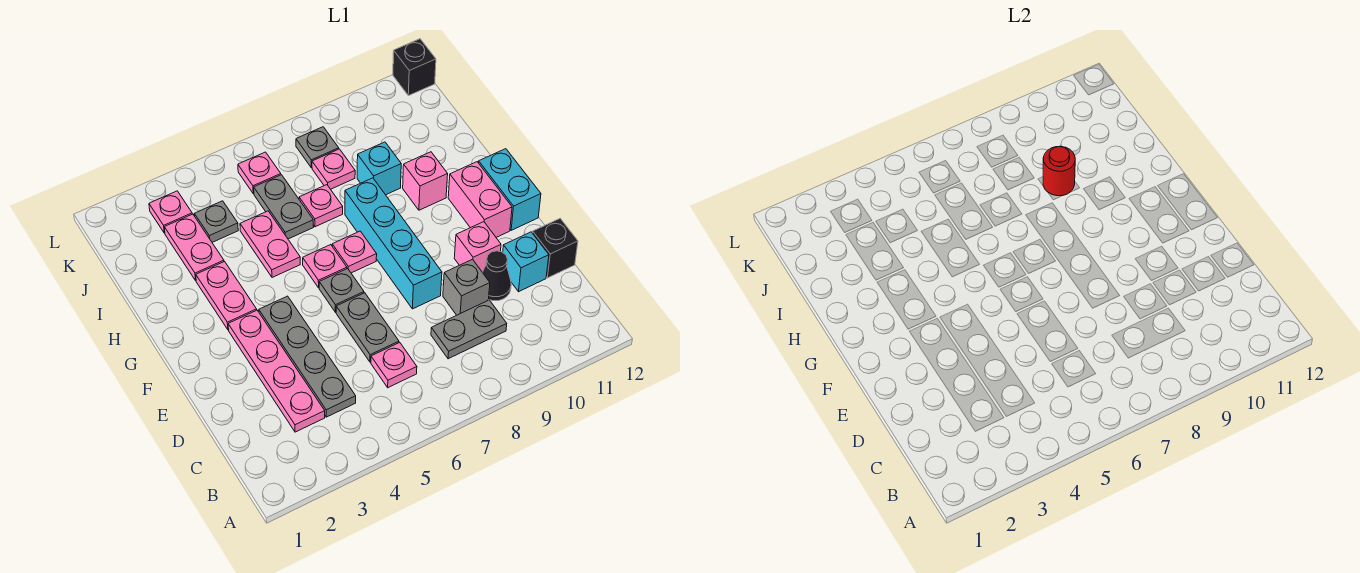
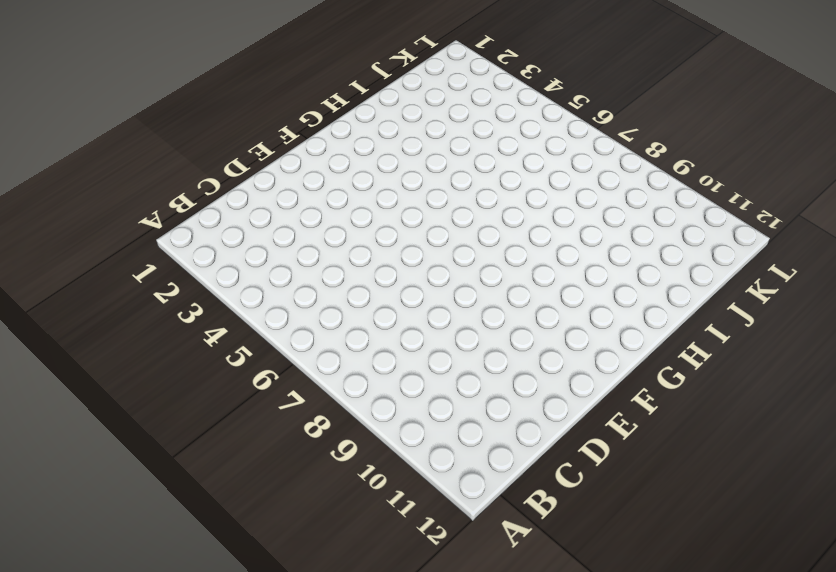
none -> pink plate C3:F3 level 1
none -> grey plate C4:F4 level 1
none -> pink plate C6 level 1
none -> grey plate C8:C9 level 1

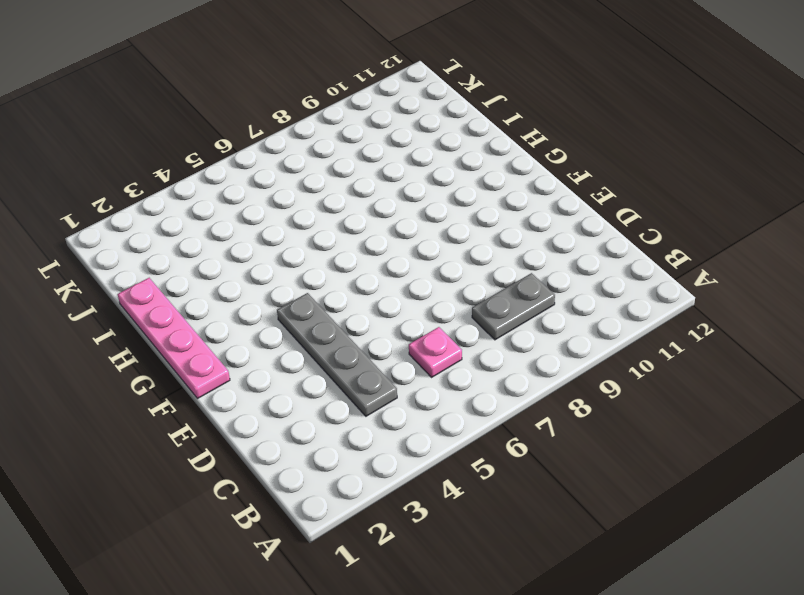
pink plate F1:I1 level 1 -> pink plate C3:F3 level 1
none -> grey plate D6:E6 level 1
none -> grey brick D9 level 1
none -> black cone D10 level 1
none -> cyan brick D11 level 1

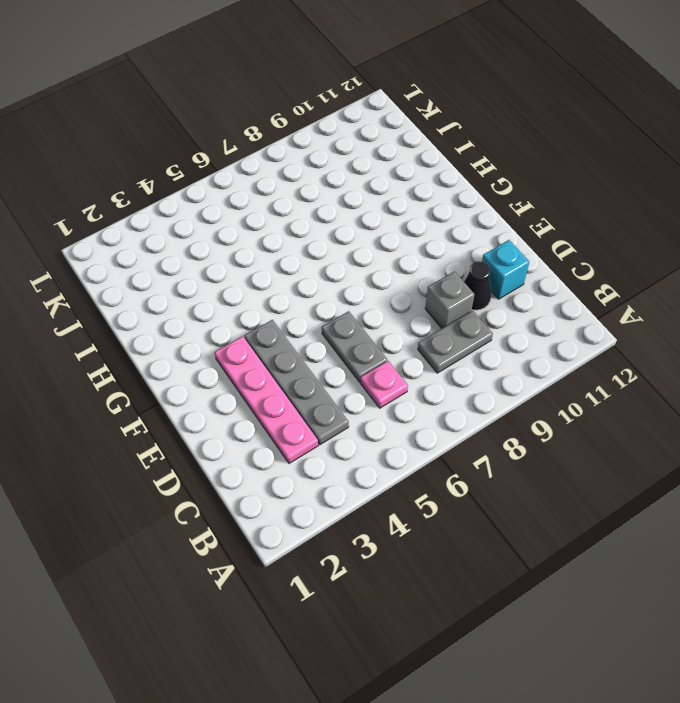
none -> black brick D12 level 1
none -> cyan brick E8:H8 level 1
none -> pink brick E10 level 1
none -> grey plate F6 level 1

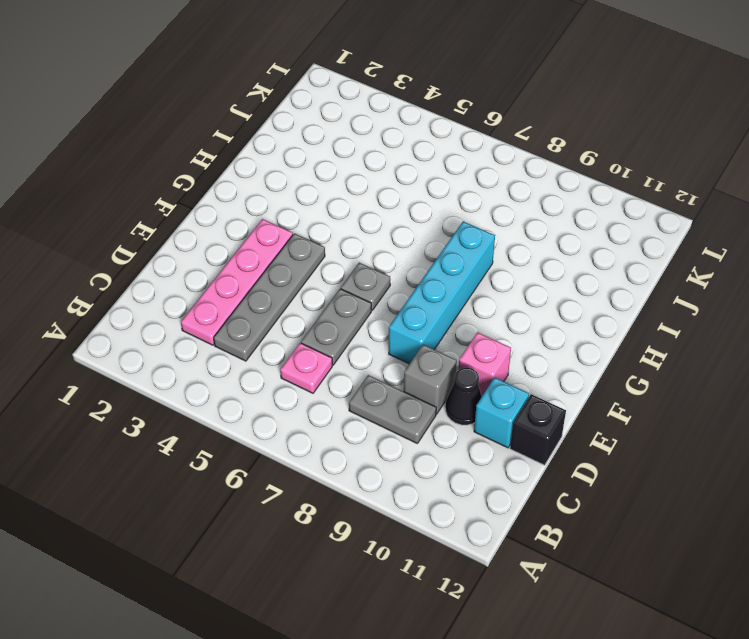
none -> pink brick F11:G11 level 1
none -> cyan brick F12:G12 level 1
none -> pink plate G3:H3 level 1
none -> pink plate G6 level 1

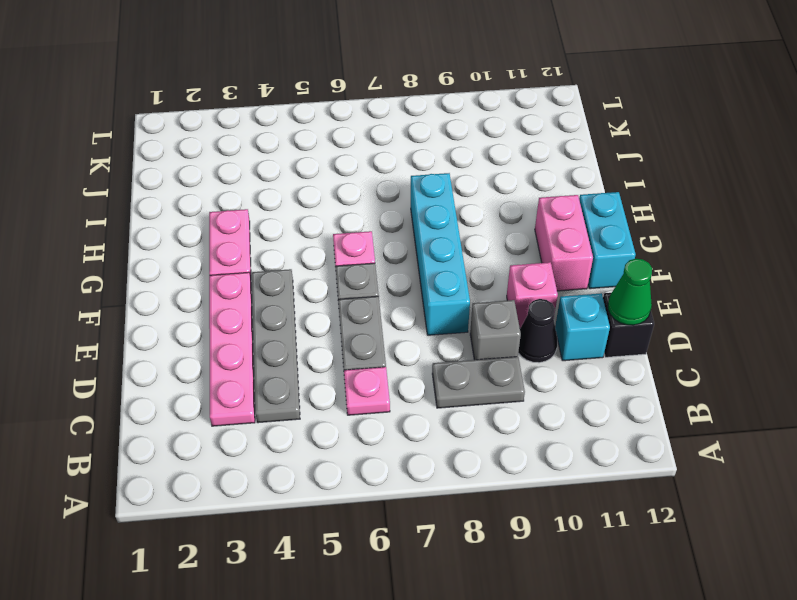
green cone D12 level 2 -> none
none -> pink plate G7 level 1
none -> pink plate H5:I5 level 1
none -> pink brick H10 level 1
none -> pink plate I3:J3 level 1

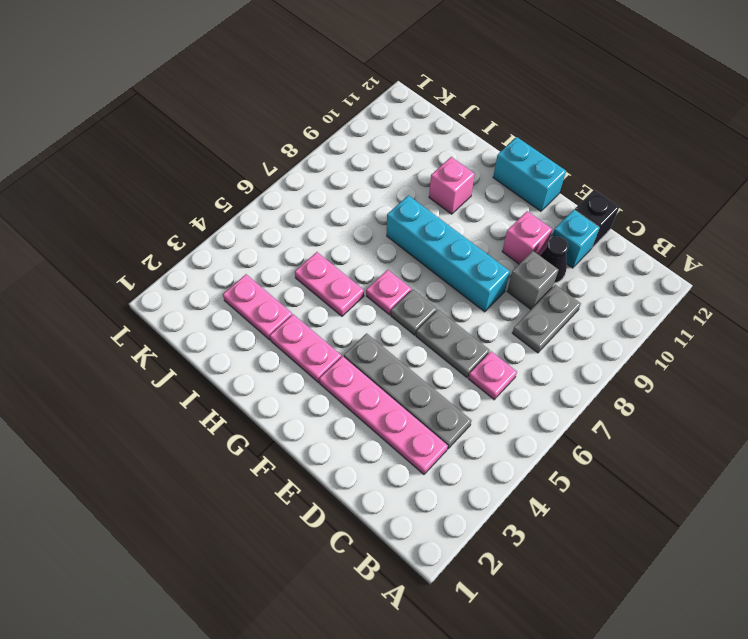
none -> pink brick F11:G11 level 1
none -> pink plate G7 level 1
none -> grey plate I6:J6 level 1
none -> pink plate I7 level 1

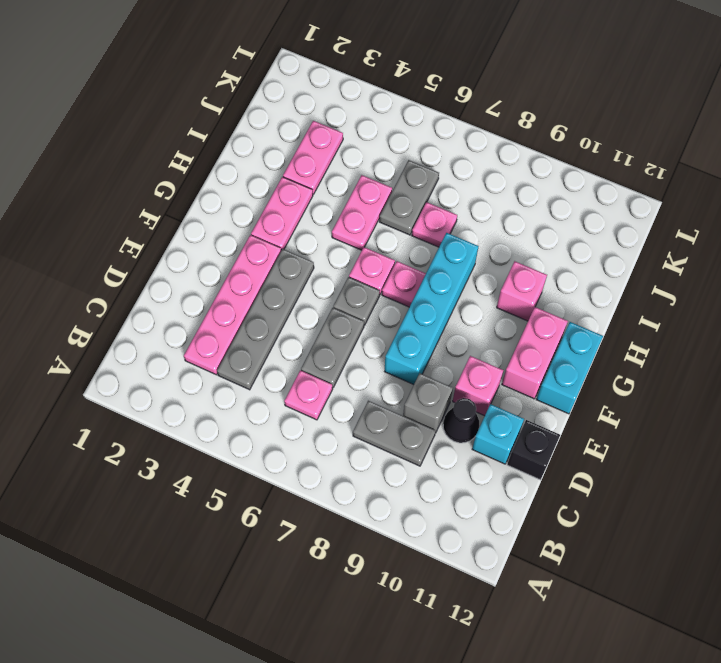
none -> cyan brick I9 level 1
none -> grey plate J4 level 1
none -> pink plate J8 level 1
none -> pink plate K3 level 1

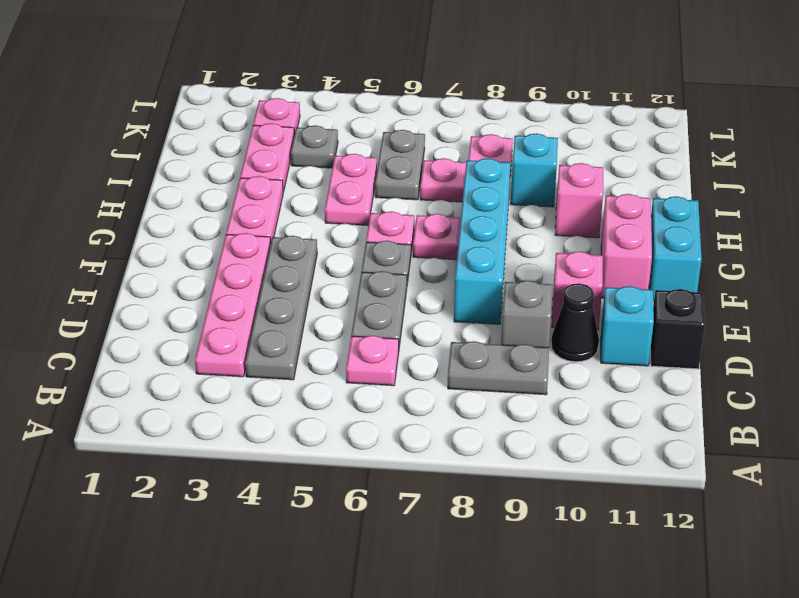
none -> pink plate K6 level 1
none -> grey plate K8 level 1
none -> black brick L12 level 1
none -> red round brick I9 level 2

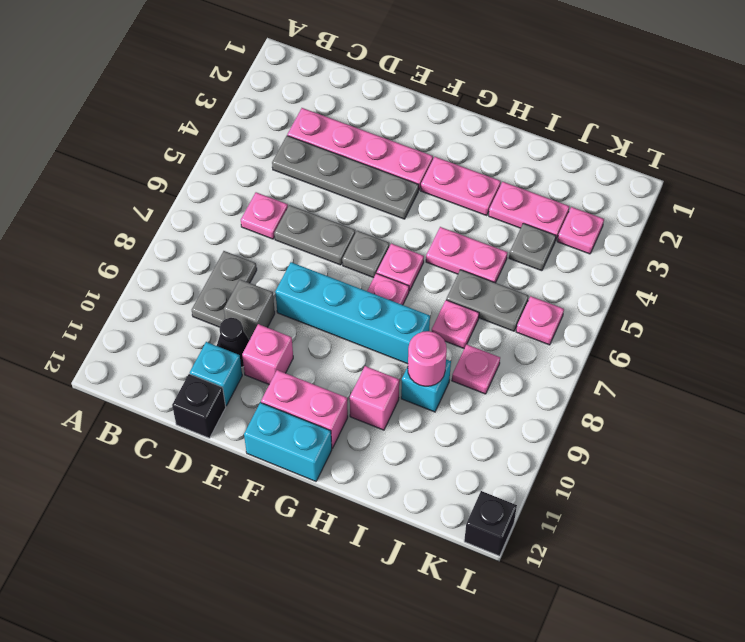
pink round brick I9 level 2 -> red round brick I9 level 2
none -> grey plate K8 level 1

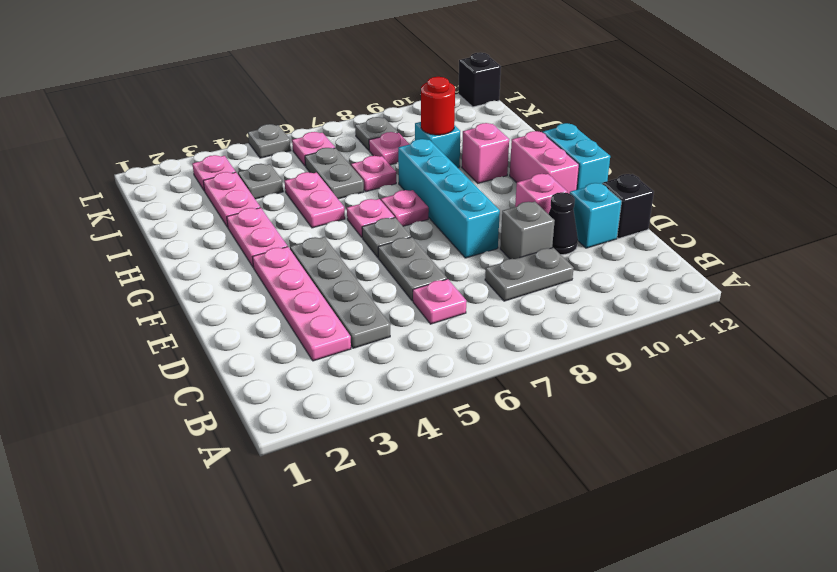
grey plate L5 level 1 -> none

